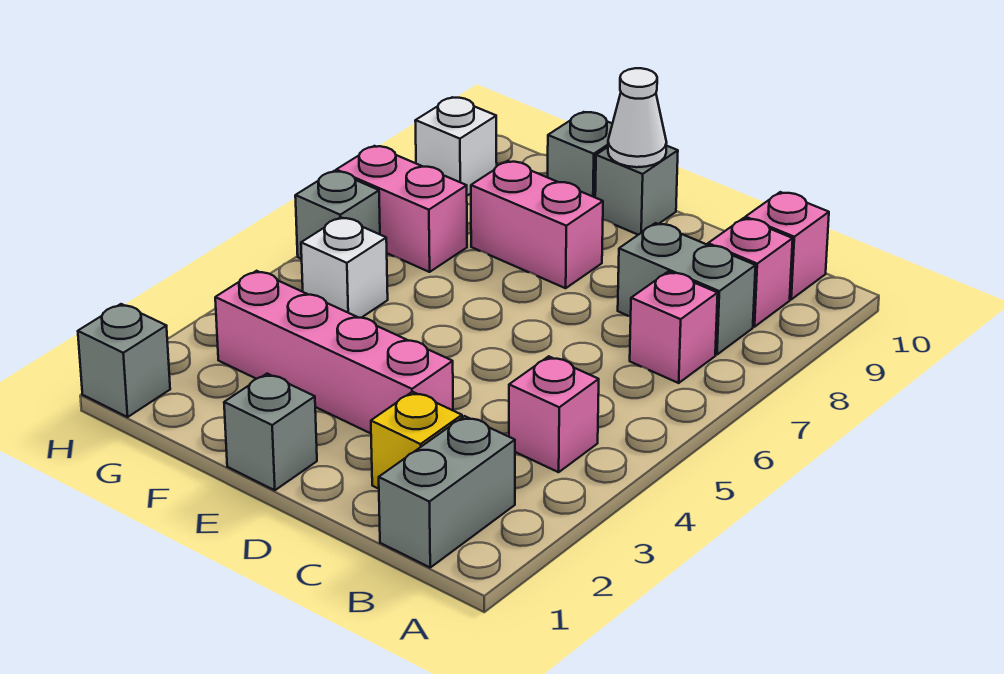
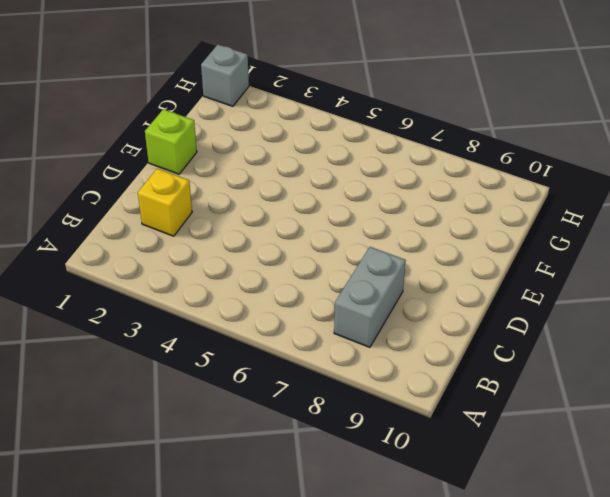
lime brick E1 level 1 -> grey brick E1 level 1
none -> grey brick B1:B2 level 1
none -> pink brick B4 level 1
none -> pink brick B7 level 1

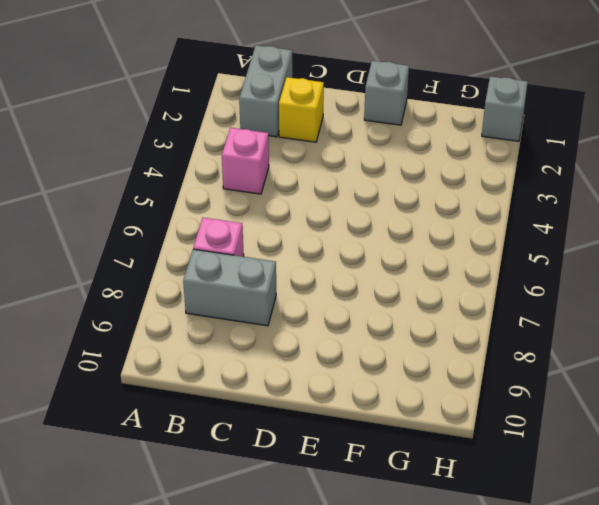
none -> pink brick B9 level 1
none -> pink brick B10 level 1
none -> pink brick D3:G3 level 1

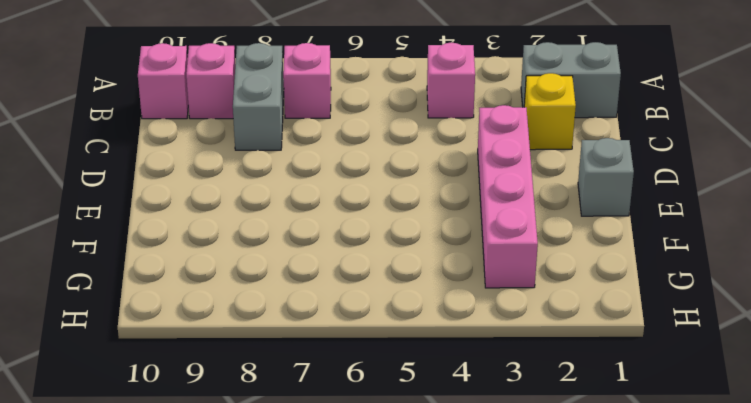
none -> pink brick E8:F8 level 1
none -> grey brick E10 level 1
none -> grey brick F10 level 1

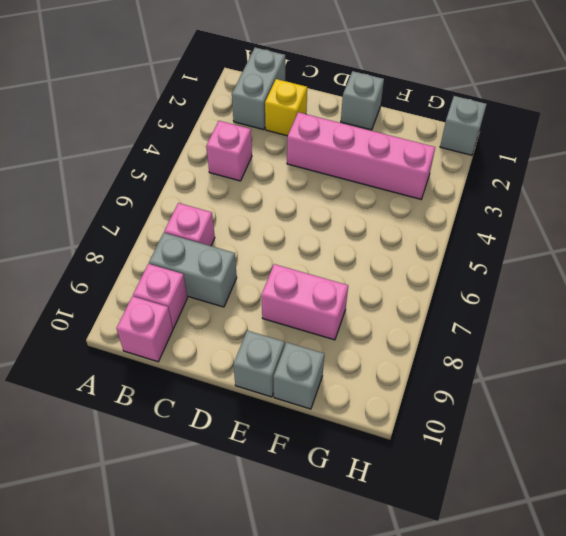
none -> white brick G5 level 1
none -> pink brick G7:H7 level 1
none -> grey brick H6 level 1

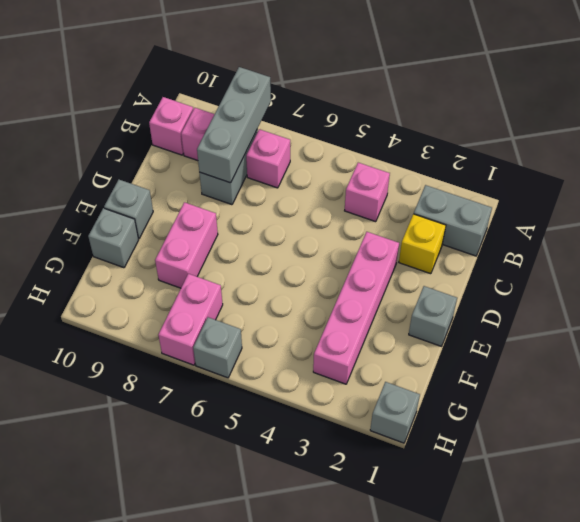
grey brick A8:C8 level 2 -> none
none -> white brick G5 level 1
none -> white brick H9 level 1
none -> white cone E10 level 2

